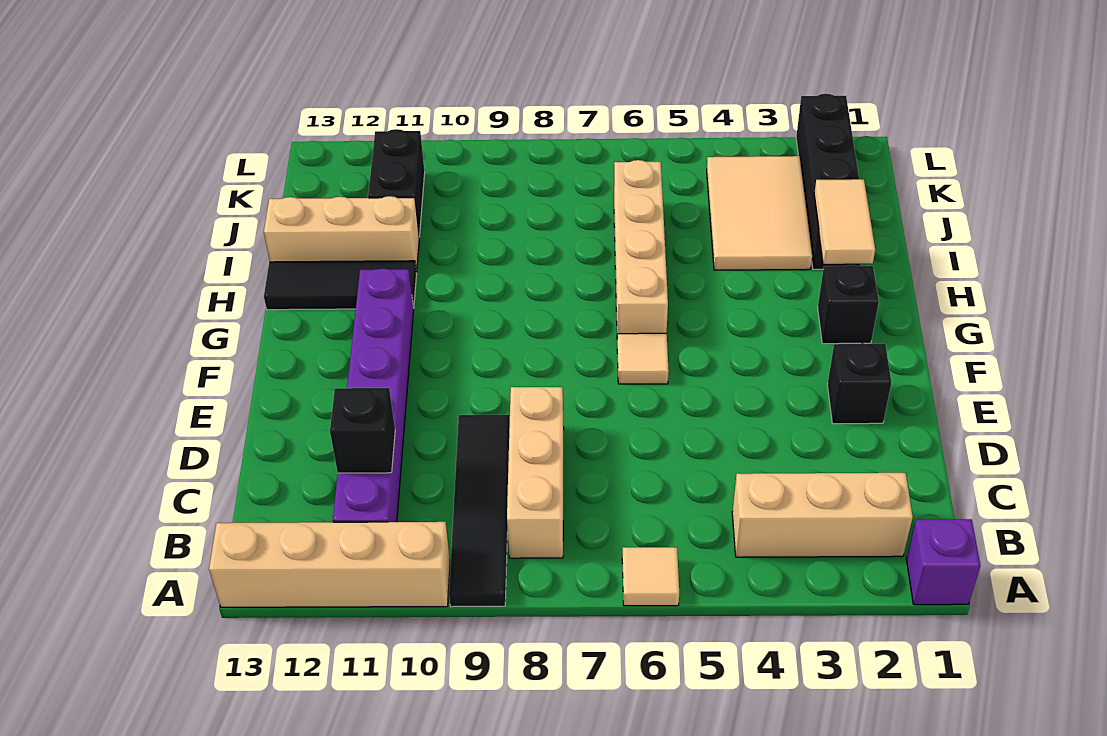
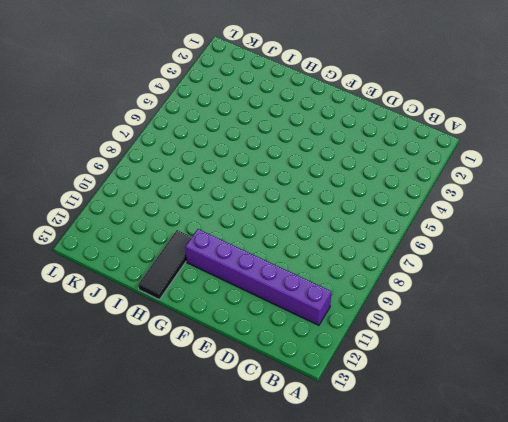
none -> purple brick A1 level 1
none -> tan tile A6 level 1
none -> black tile A9:D9 level 1

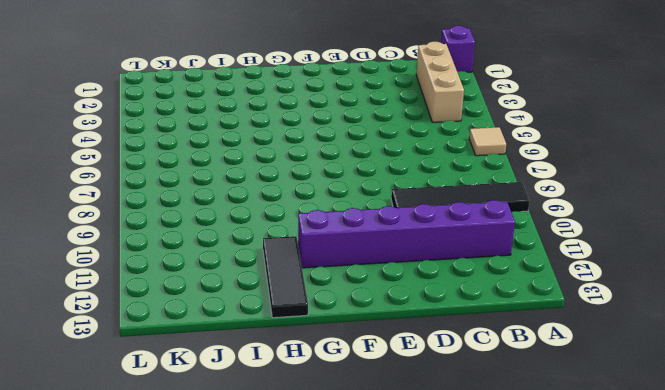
none -> tan brick A10:A13 level 1
none -> tan brick B8:D8 level 1
none -> black brick E2 level 1

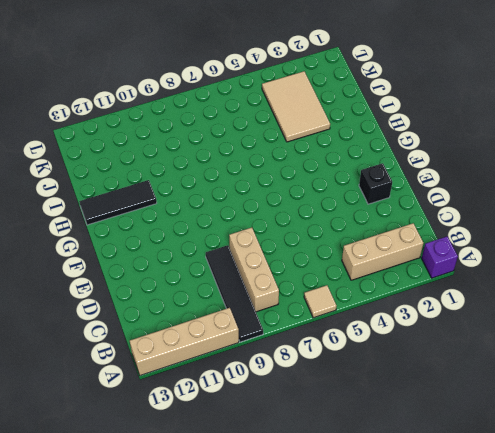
none -> purple brick B11:G11 level 1
none -> tan tile F6 level 1
none -> black brick G2 level 1

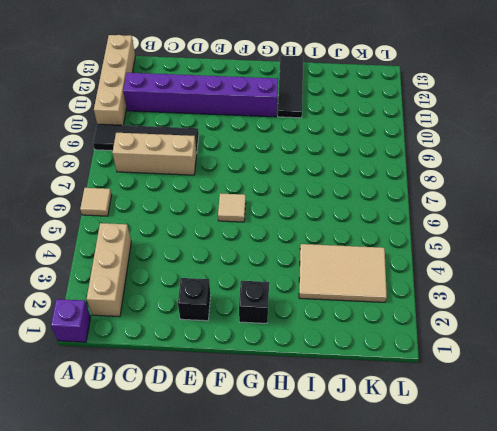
none -> tan brick G6:J6 level 1
none -> black brick I2:L2 level 1
none -> tan brick I11:I13 level 1

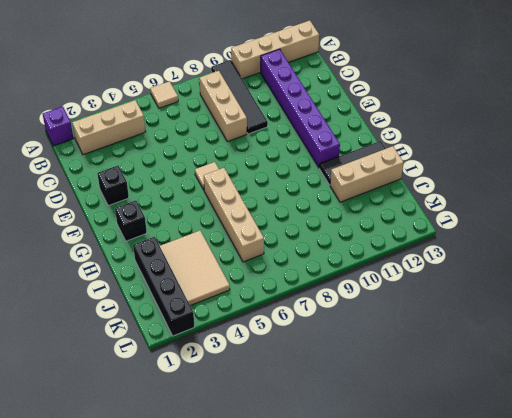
none -> black brick J11:K11 level 1
none -> black brick C11 level 2
none -> tan tile H2:I2 level 2

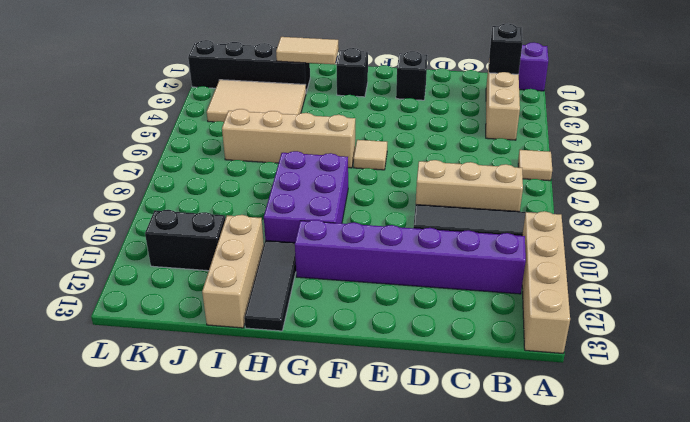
black brick B2 level 2 -> black brick C11 level 2
purple brick G8:H10 level 1 -> none

